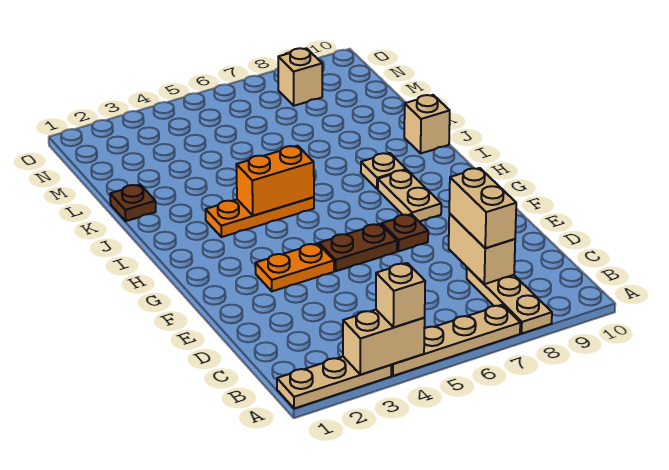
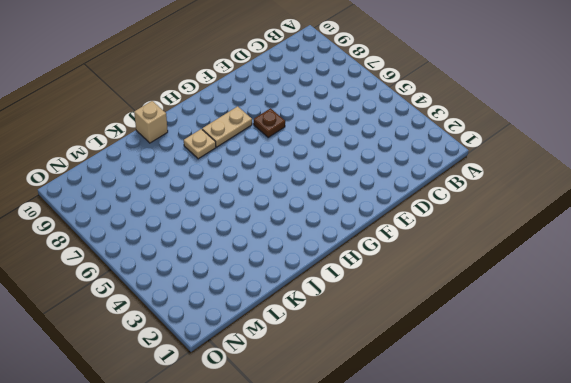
none -> tan plate A1:A3 level 1
none -> tan plate A4:A7 level 1
none -> tan plate A8:C8 level 1

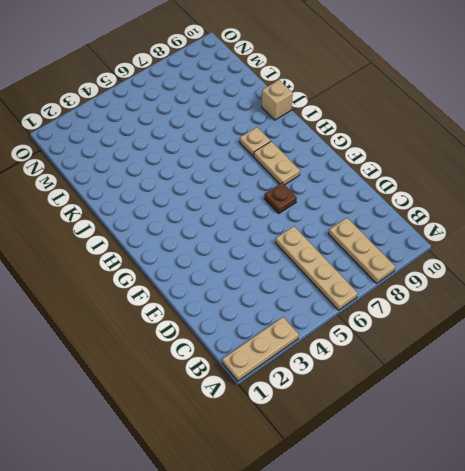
tan plate A6:D6 level 1 -> tan plate A4:A7 level 1
none -> orange plate F3:F4 level 1
none -> brown plate F5:F6 level 1
none -> orange plate I3:I5 level 1

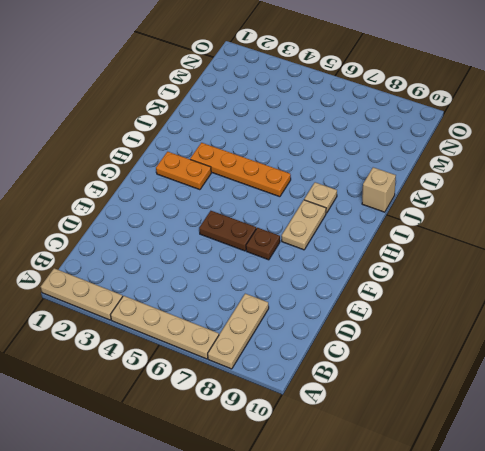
orange plate H2:H3 level 1 -> orange plate F3:F4 level 1
orange plate I3:I6 level 1 -> orange plate I3:I5 level 1
none -> brown plate K1 level 1
none -> tan brick N8 level 1
none -> tan brick A3:A4 level 2

